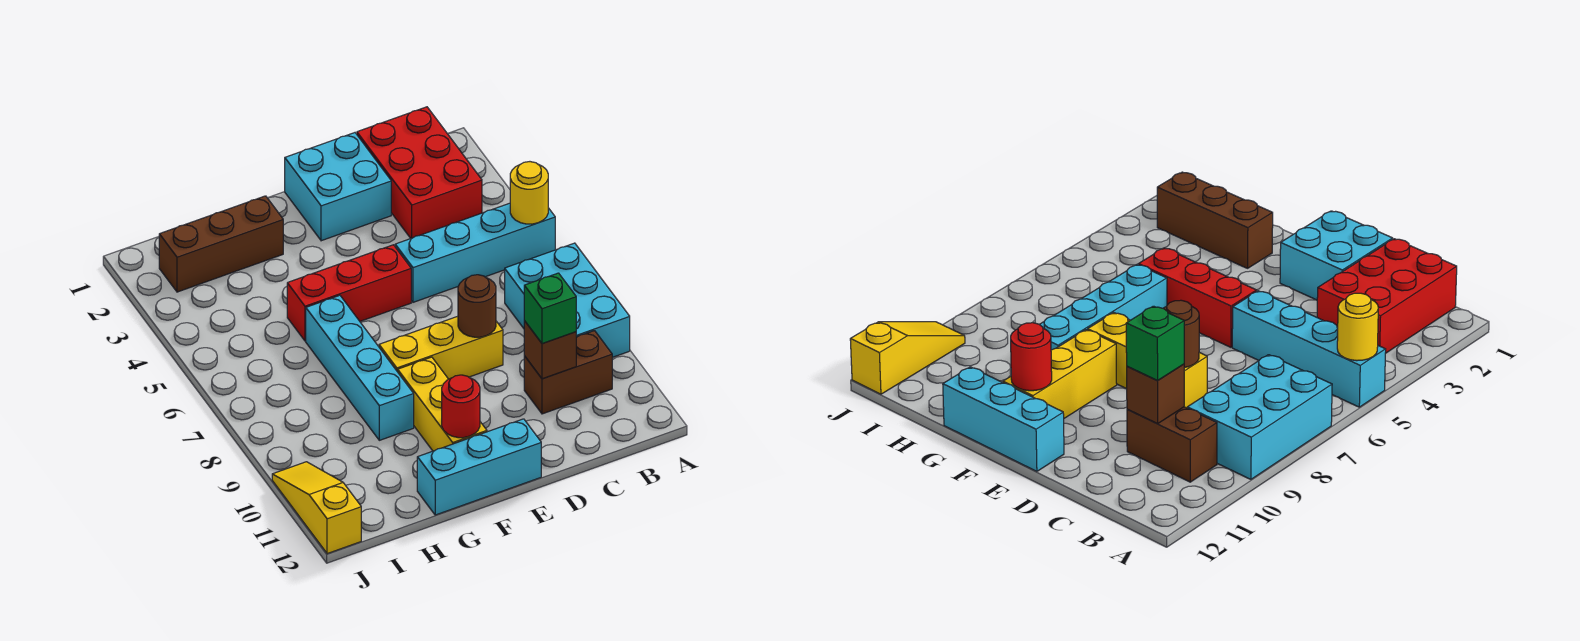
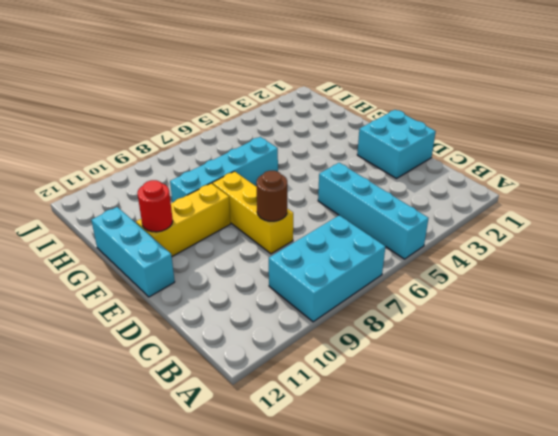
none -> red brick B1:C3 level 1
none -> brown brick B10:C10 level 1
none -> red brick E5:G5 level 1

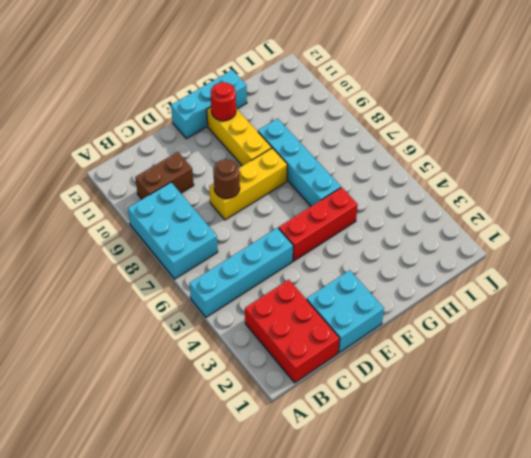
none -> brown brick G2:I2 level 1
none -> yellow slope J10:J12 level 1 top 12
none -> yellow round brick A5 level 2

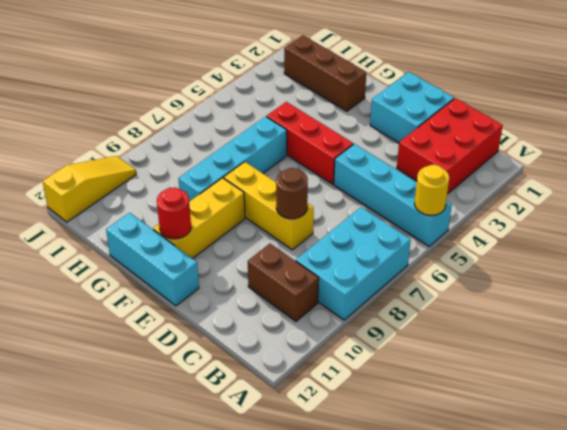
none -> brown brick C10 level 2
none -> green brick C10 level 3

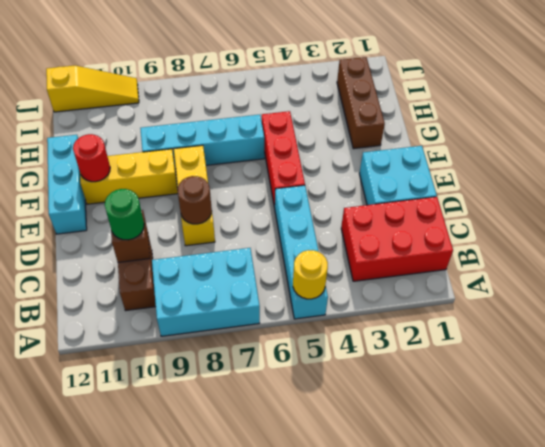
green round brick C10 level 3 -> green brick C10 level 3

